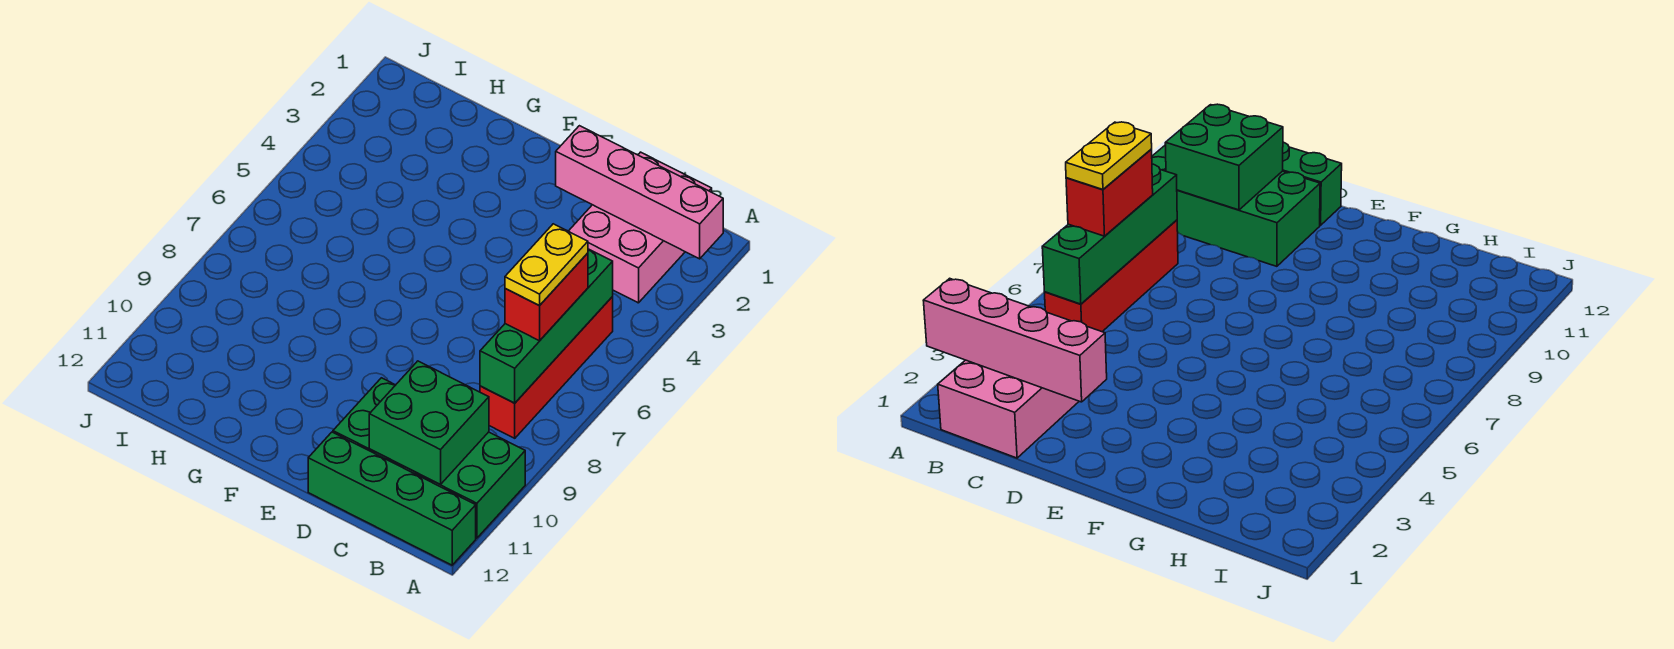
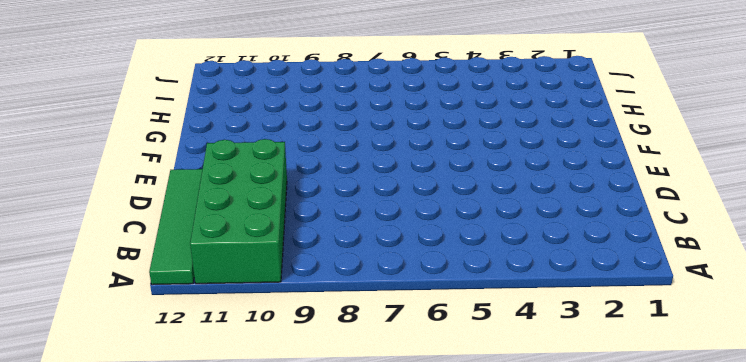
green tile A12:D12 level 1 -> green brick A12:D12 level 1
none -> pink brick B1:C3 level 1
none -> red brick B5:B8 level 1

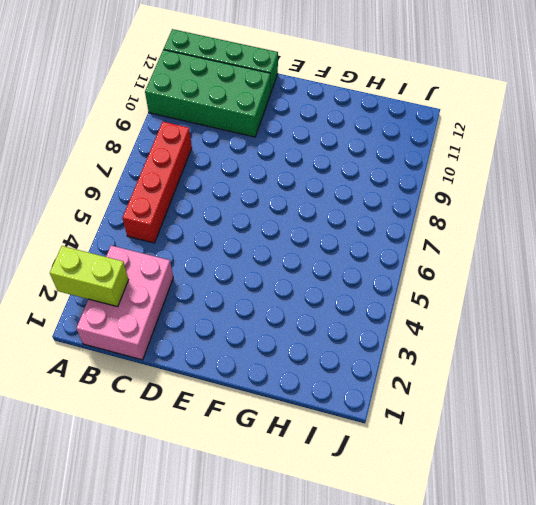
lime brick A2:B2 level 2 -> pink brick A2:D2 level 2
none -> green brick B5:B8 level 2
none -> green brick B10:C11 level 2

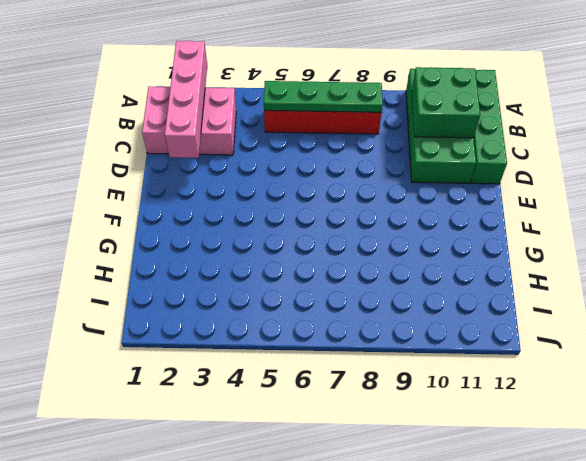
green plate B5:B8 level 2 -> green brick B5:B8 level 2
none -> red brick B6:B7 level 3
none -> yellow plate B6:B7 level 4

